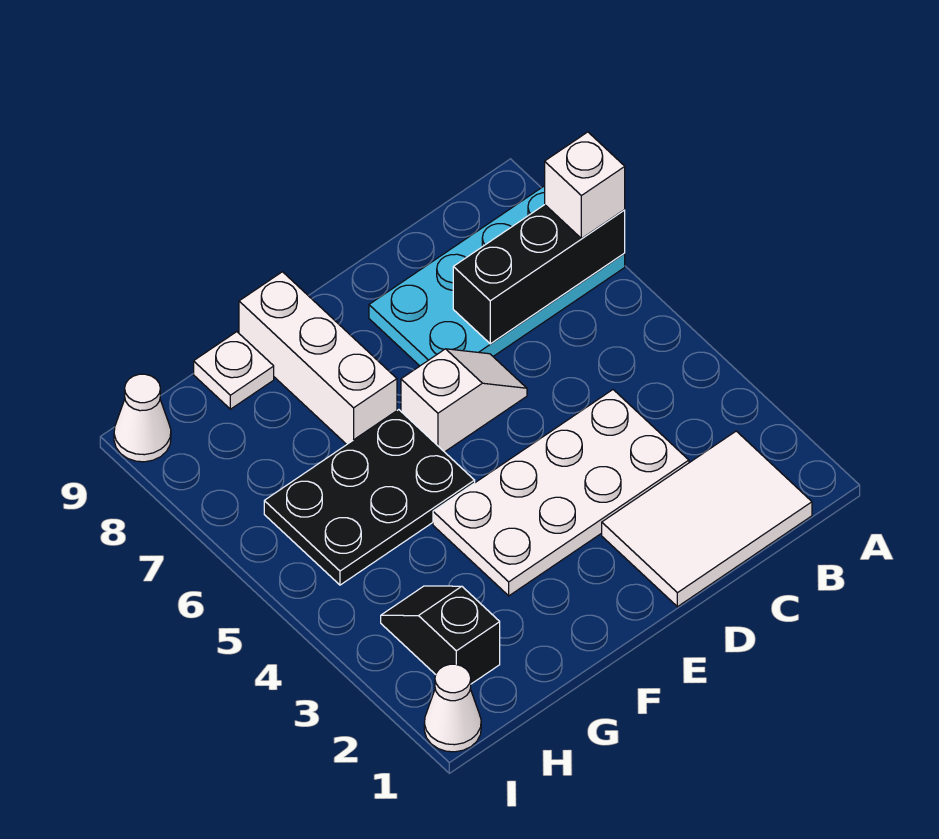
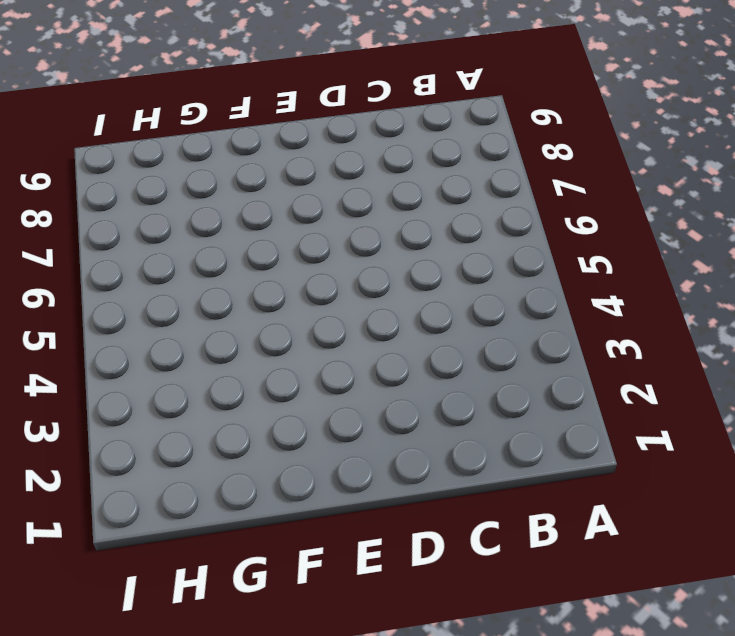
none -> cyan plate A7:D8 level 1
none -> white tile B1:D2 level 1
none -> white plate C3:F4 level 1

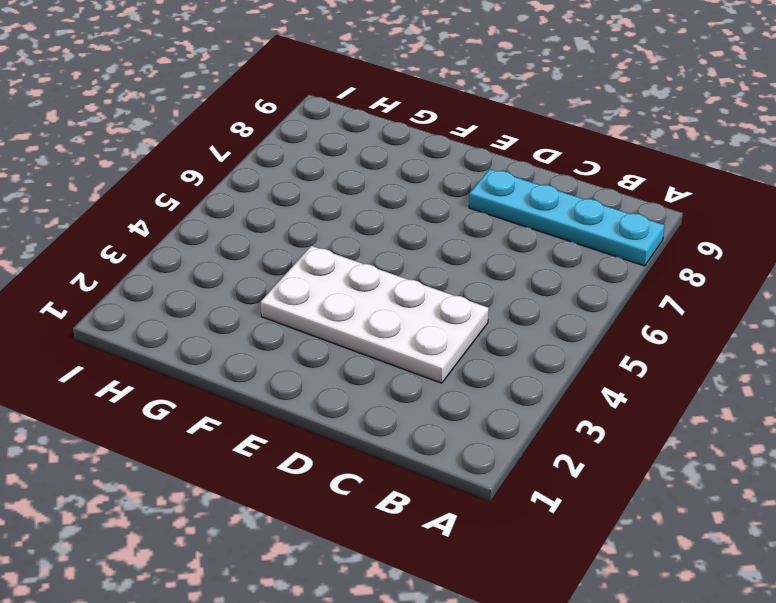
cyan plate A8:D8 level 1 -> cyan plate A7:D8 level 1
none -> white tile B1:D2 level 1
none -> white slope D6:E6 level 1 top E
none -> black plate F5:H6 level 1

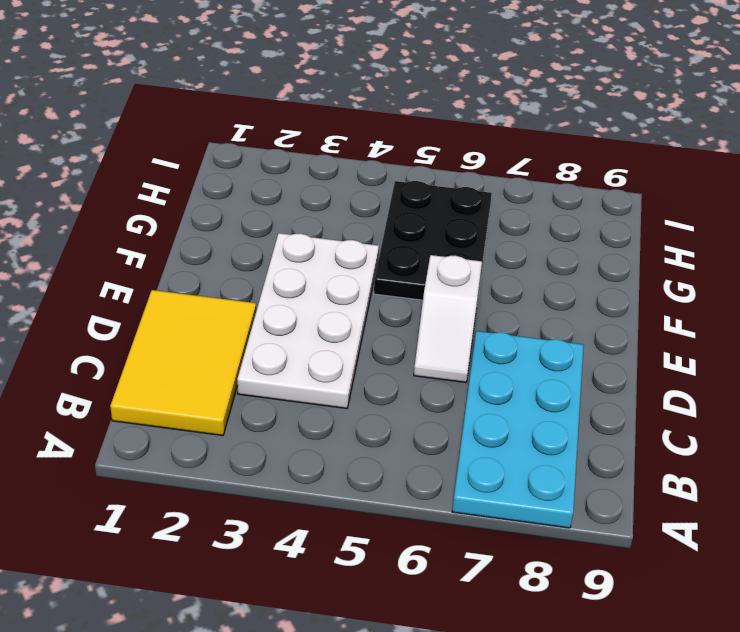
yellow tile B1:D2 level 1 -> white tile B1:D2 level 1
none -> white brick F7:F9 level 1
none -> white plate G9 level 1
none -> black slope H2:H3 level 1 top 2

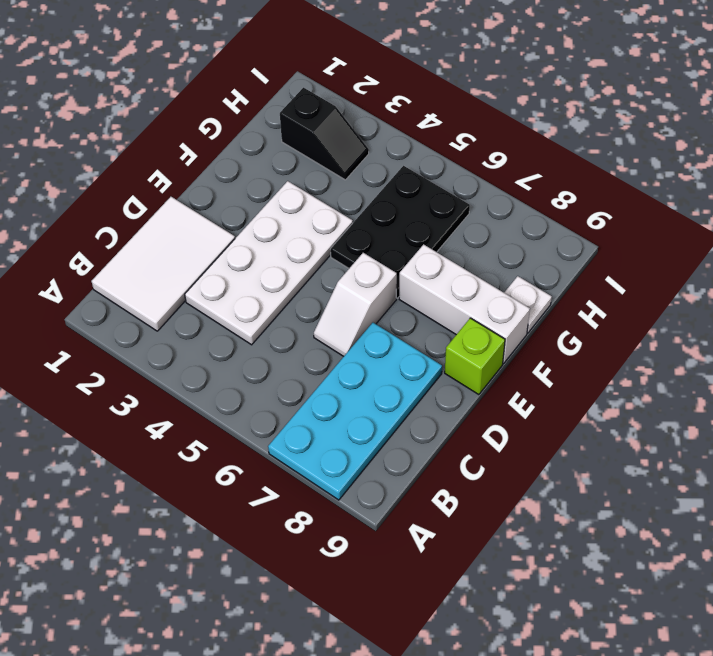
lime brick E9 level 1 -> none
none -> white cone I1 level 1
none -> white cone I9 level 1
none -> black brick A7:C7 level 2

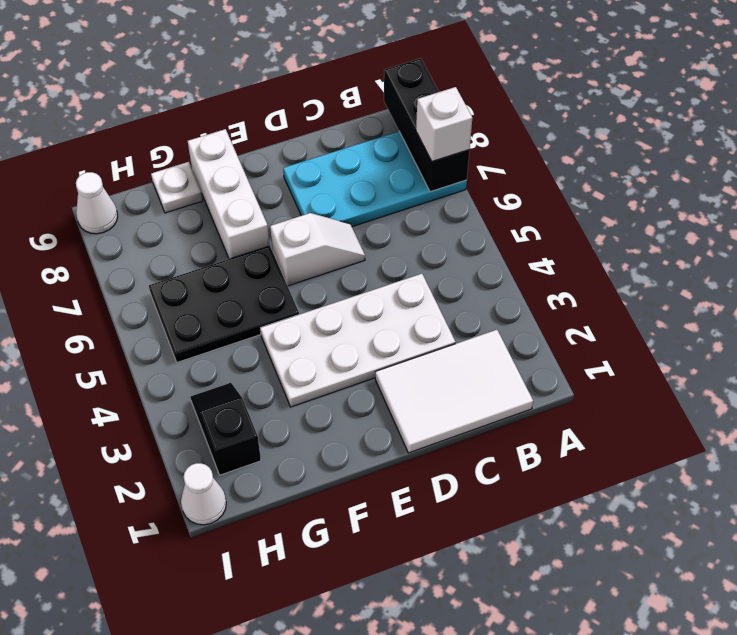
black brick A7:A9 level 2 -> black brick A7:C7 level 2

